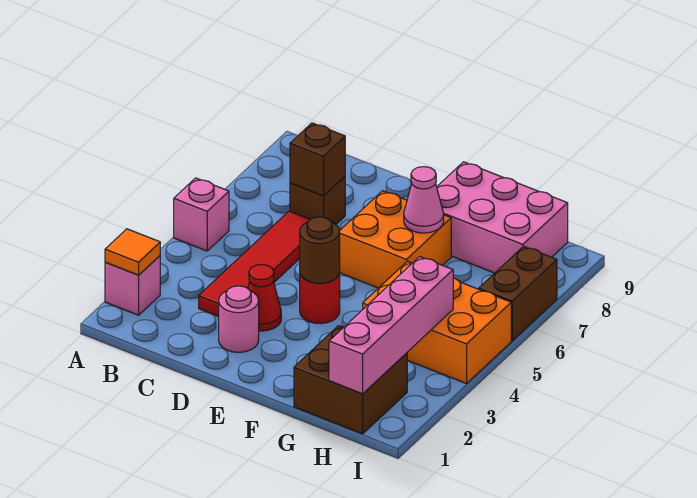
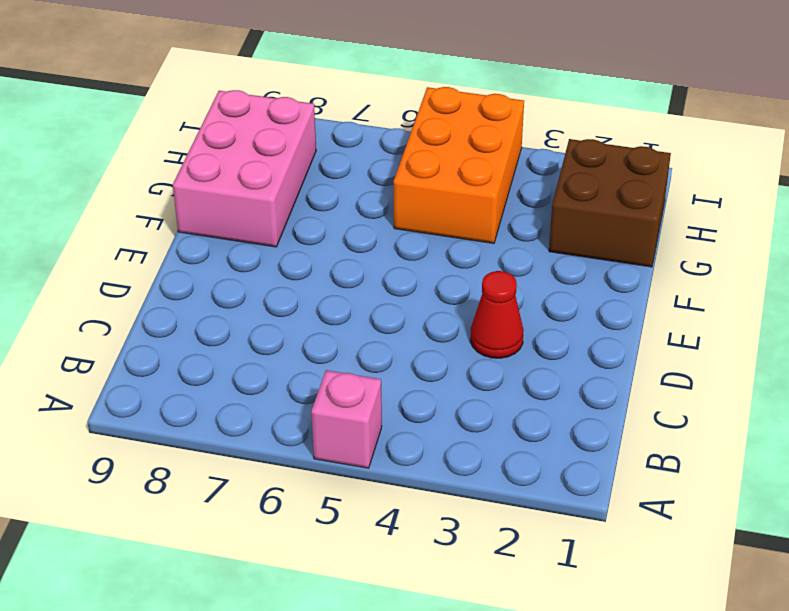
none -> pink brick A2 level 1
none -> red tile C3:C6 level 1
none -> brown brick C7 level 1

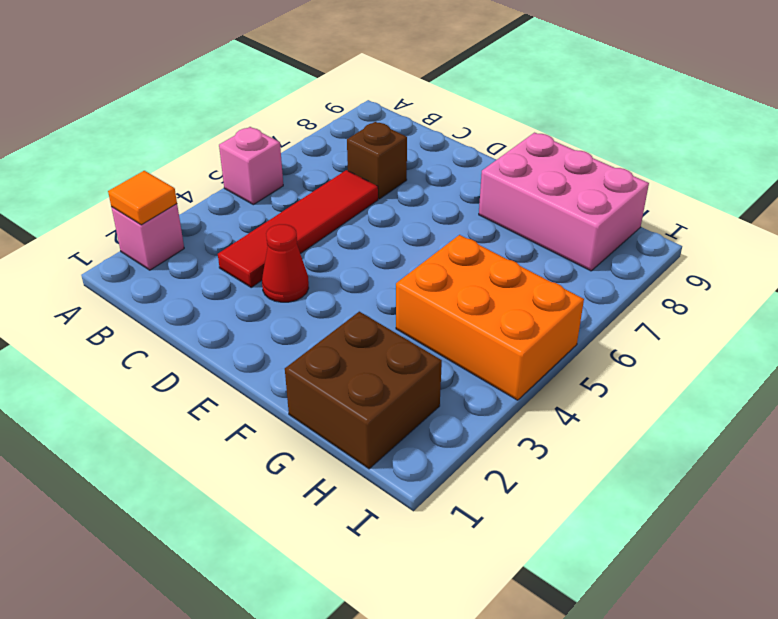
none -> pink round brick D2 level 1
none -> red round brick E4 level 1
none -> orange brick E6:F7 level 1

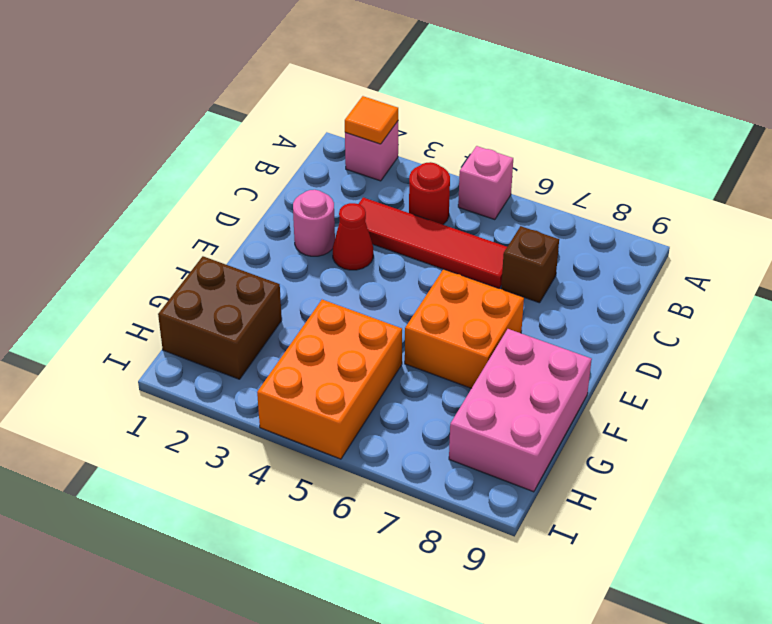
red round brick B4 level 1 -> red round brick E4 level 1
none -> brown brick I6:I7 level 1
none -> brown brick C7 level 2
none -> brown round brick E4 level 2

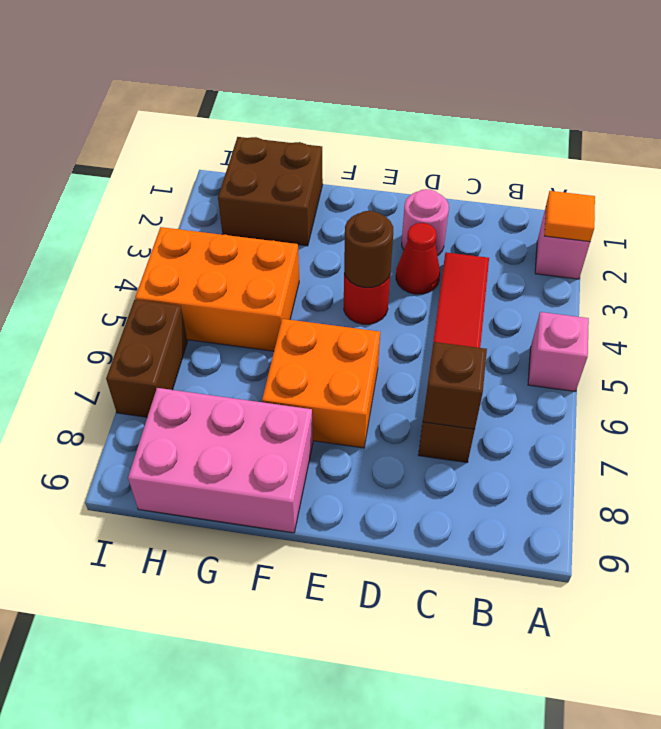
none -> pink cone F7 level 2
none -> pink brick H1:H4 level 2

